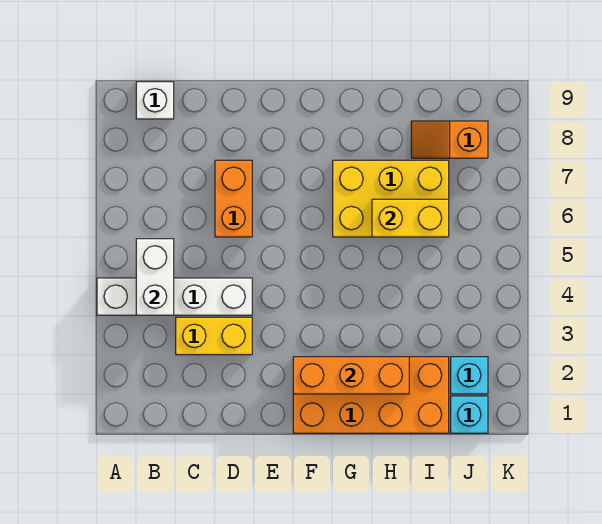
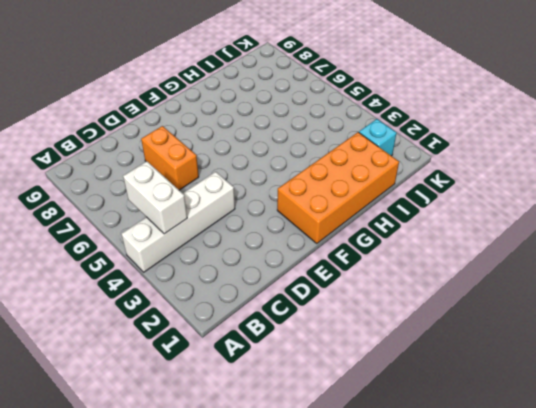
none -> white brick B9 level 1
none -> yellow brick C3:D3 level 1
none -> yellow brick G6:I7 level 1

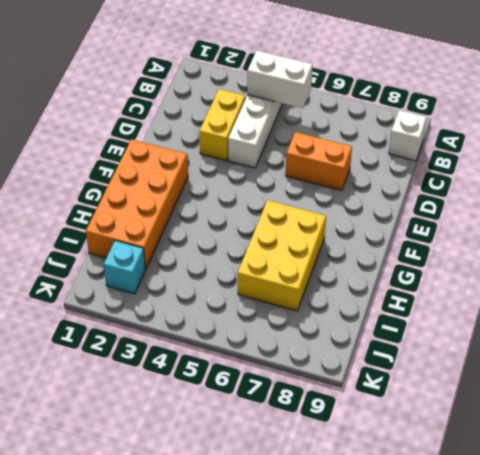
none -> orange slope I8:J8 level 1 top J
none -> cyan brick J1 level 1
none -> orange brick F2:H2 level 2

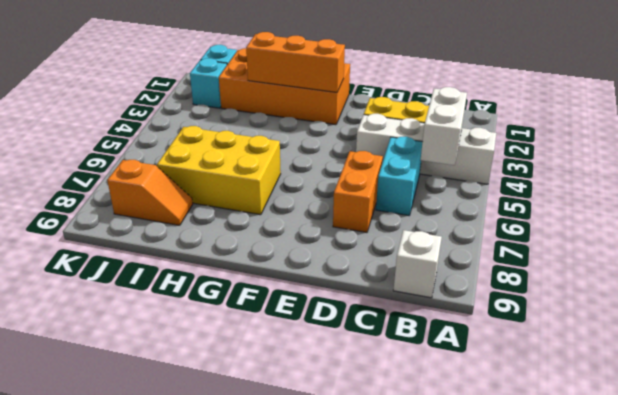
cyan brick C5:C6 level 1 -> none
none -> yellow brick H6:I6 level 2

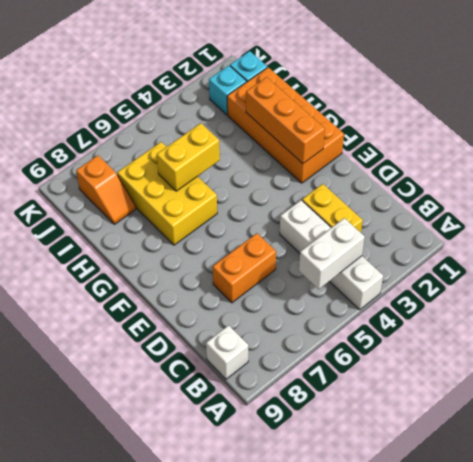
yellow brick H5:H6 level 2 -> yellow brick H6:I6 level 2

